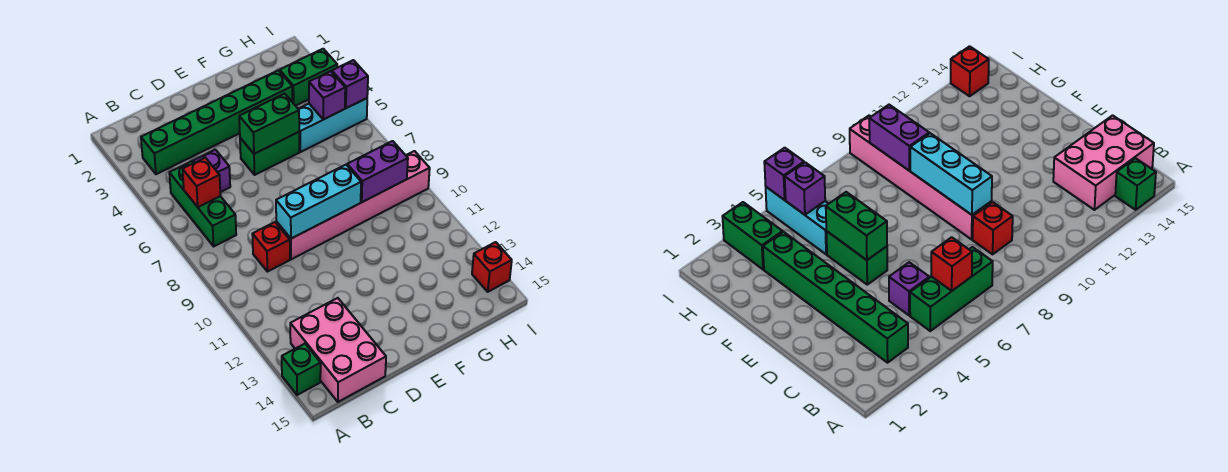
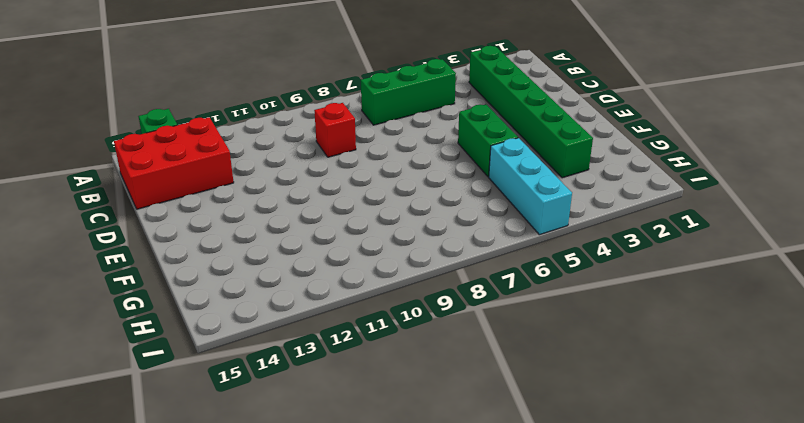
red brick B13:C15 level 1 -> pink brick B13:C15 level 1
none -> purple brick C5 level 1
none -> pink brick D9:I9 level 1
none -> green brick H3:I3 level 1

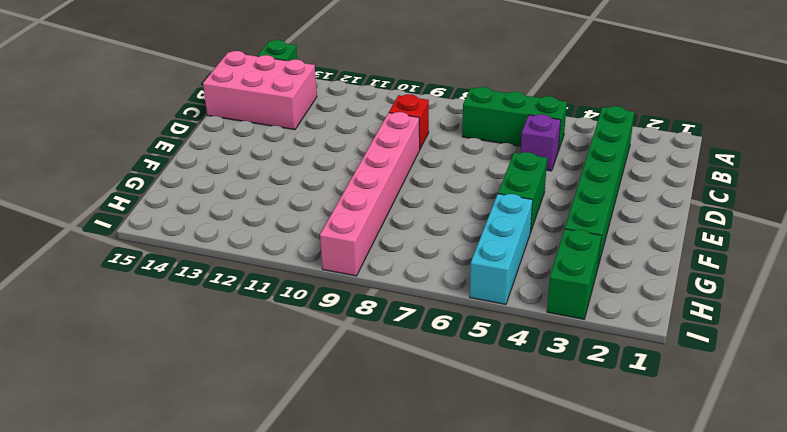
none -> red brick I14 level 1
none -> red brick B6 level 2
none -> cyan brick D9:F9 level 2

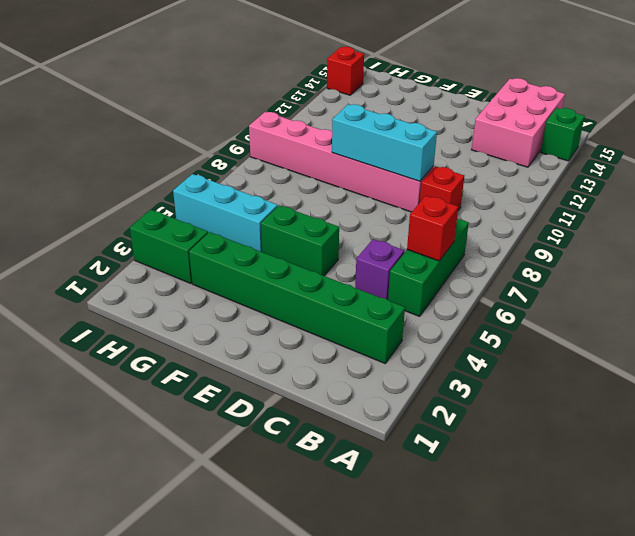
none -> green brick E5:F5 level 2
none -> purple brick G9:H9 level 2
none -> purple brick H5 level 2

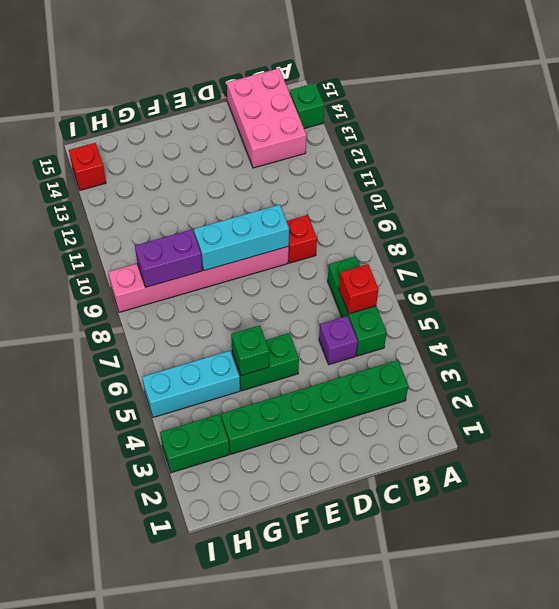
green brick F5 level 2 -> green brick E5:F5 level 2
none -> purple brick H5 level 2
none -> purple brick I5 level 2

